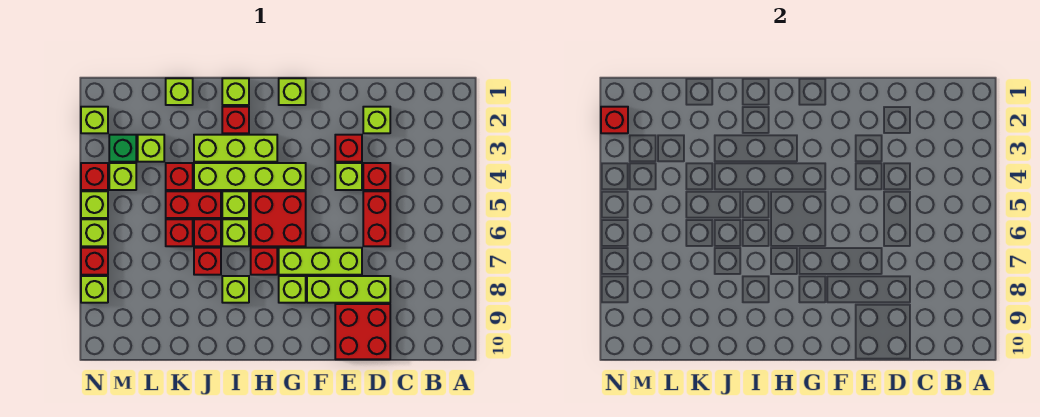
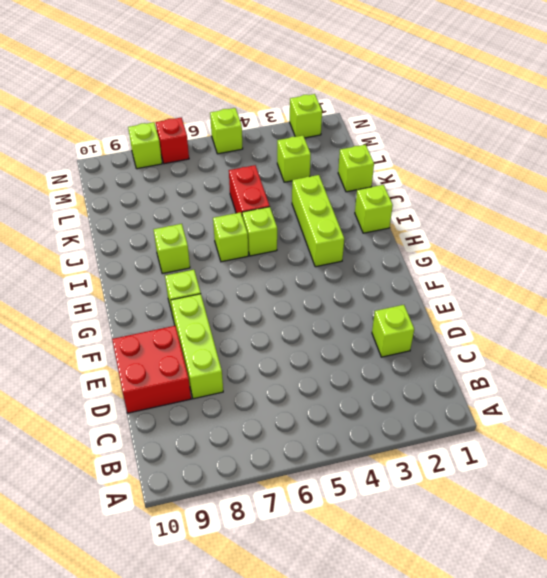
none -> red brick D4 level 1
none -> red brick D5:D6 level 1
none -> red brick E3 level 1
none -> lime brick E4 level 1

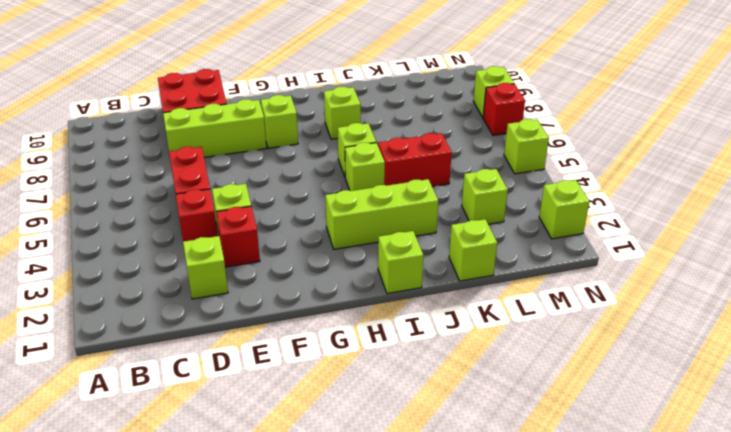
none -> lime brick E7:G7 level 1
none -> lime brick G1 level 1
none -> lime brick G4:J4 level 1
none -> red brick G5:H6 level 1

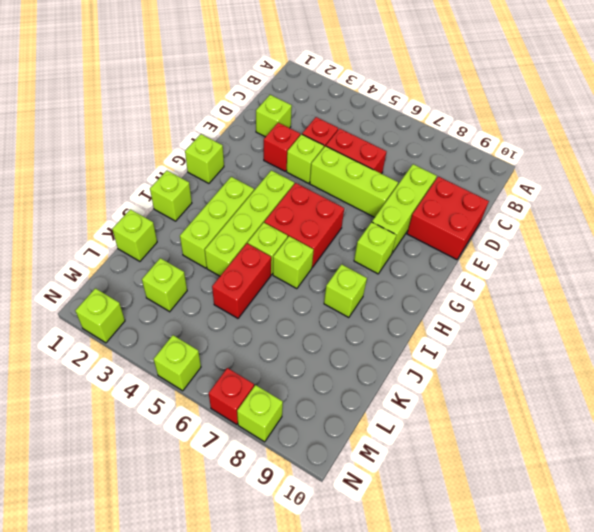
lime brick E5:E7 level 1 -> lime brick E7:G7 level 1
none -> red brick H7 level 1
none -> red brick I2 level 1
none -> red brick J6 level 1
none -> red brick J7 level 1

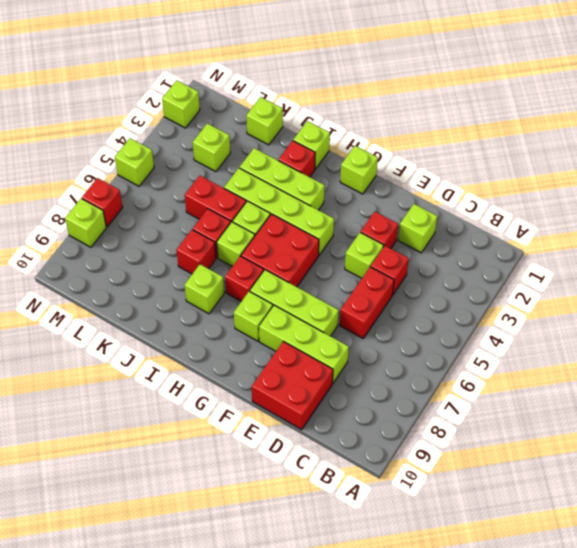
none -> red brick K4 level 1
none -> red brick K6 level 1
none -> green brick M3 level 1
none -> lime brick M4 level 1

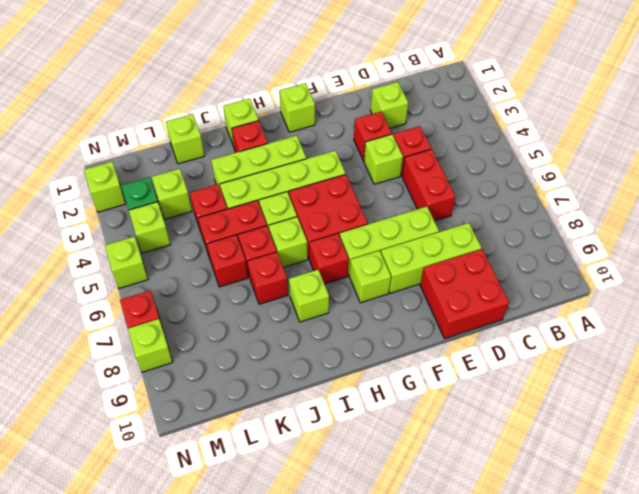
none -> red brick N4 level 1
none -> lime brick N6 level 1
none -> red brick N2 level 2

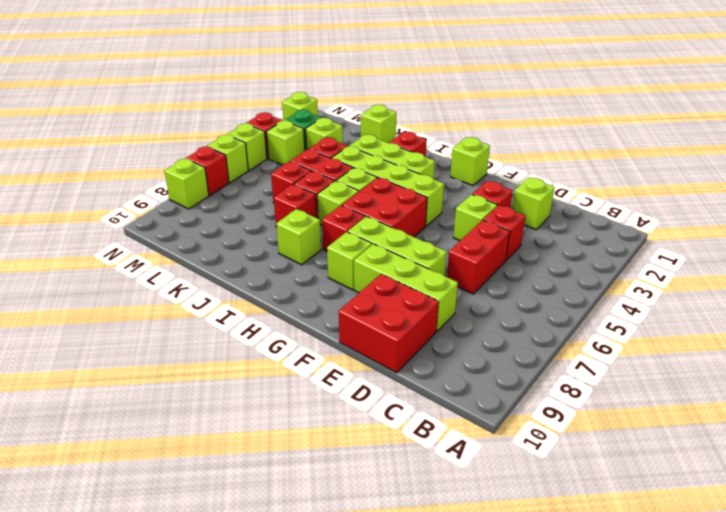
none -> lime brick I1 level 1
none -> red brick N2 level 2

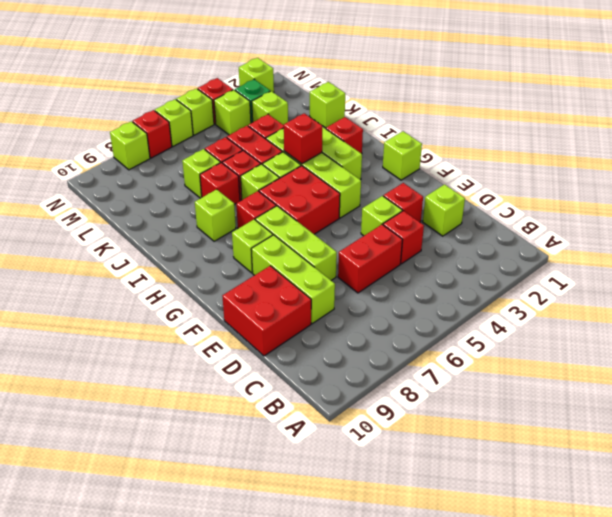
red brick I4 level 2 -> red brick N2 level 2
lime brick K7 level 1 -> lime brick I1 level 1

